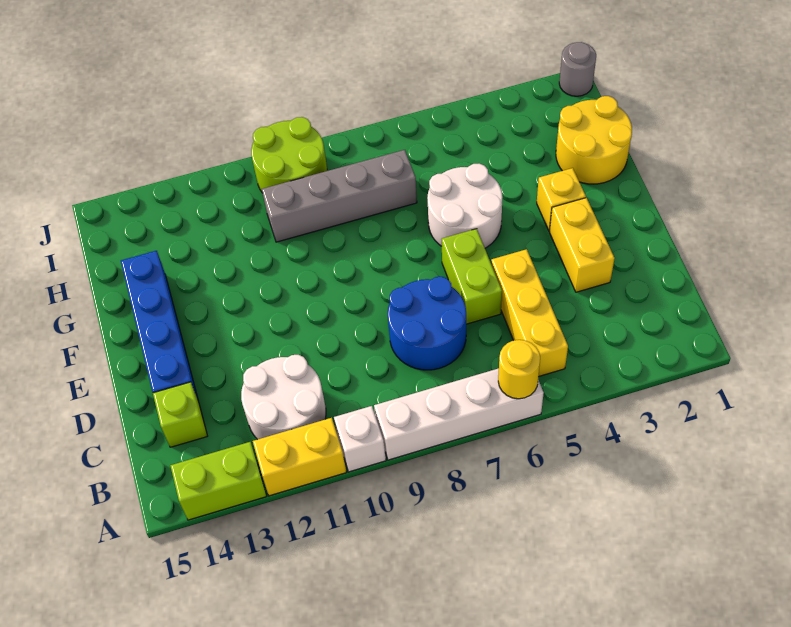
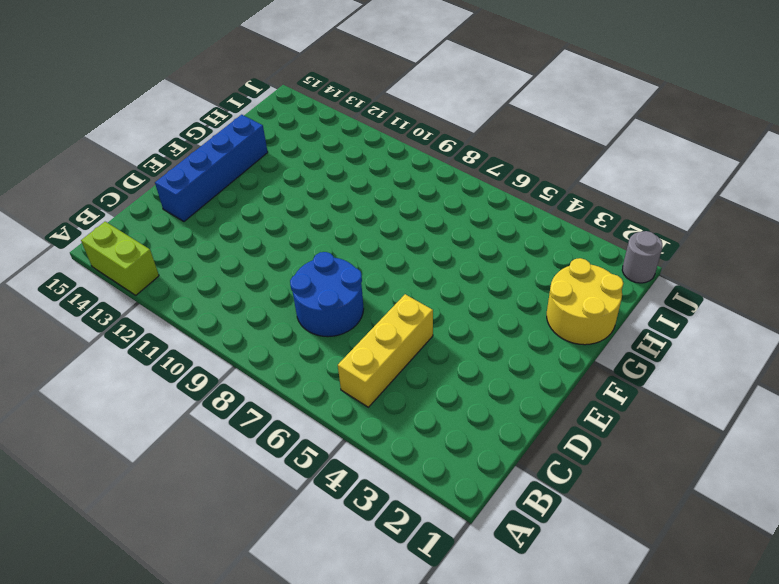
none -> white brick A6:A9 level 1
none -> white brick A10 level 1
none -> yellow brick A11:A12 level 1

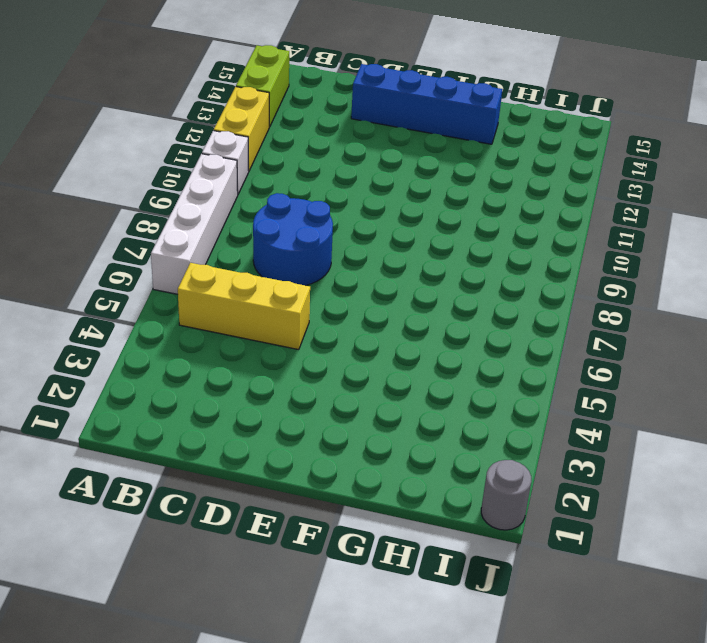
none -> white round brick B11:C12 level 1
none -> lime brick C14 level 1
none -> yellow brick D3:E3 level 1

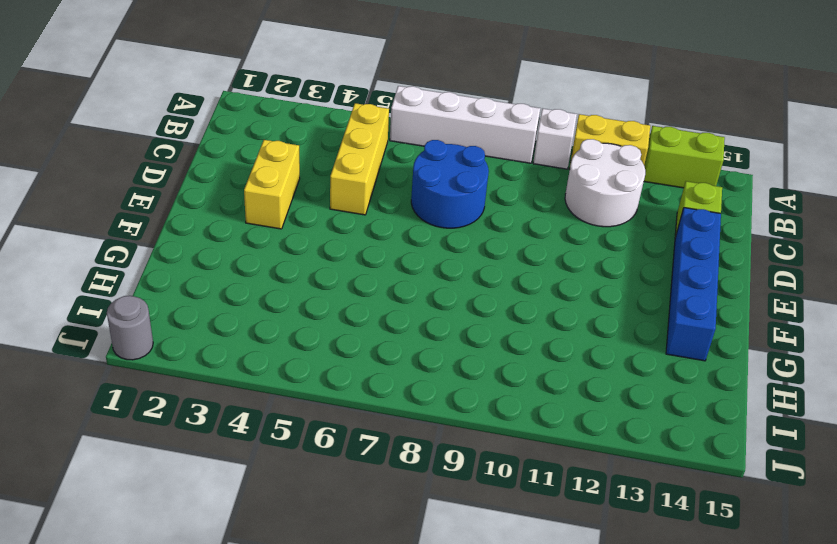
none -> lime brick D6:E6 level 1
none -> yellow brick F3 level 1
none -> white round brick F5:G6 level 1

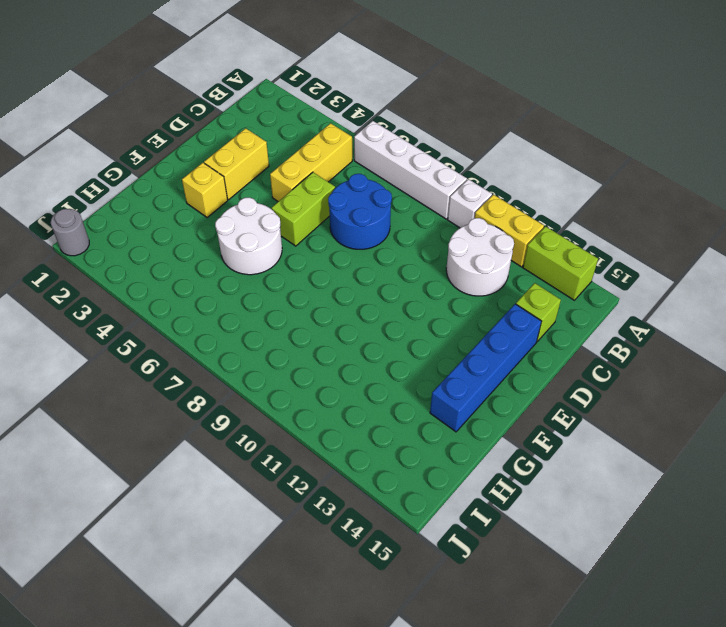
none -> yellow round brick G1:H2 level 1
none -> grey brick H7:H10 level 1
none -> lime round brick I9:J10 level 1

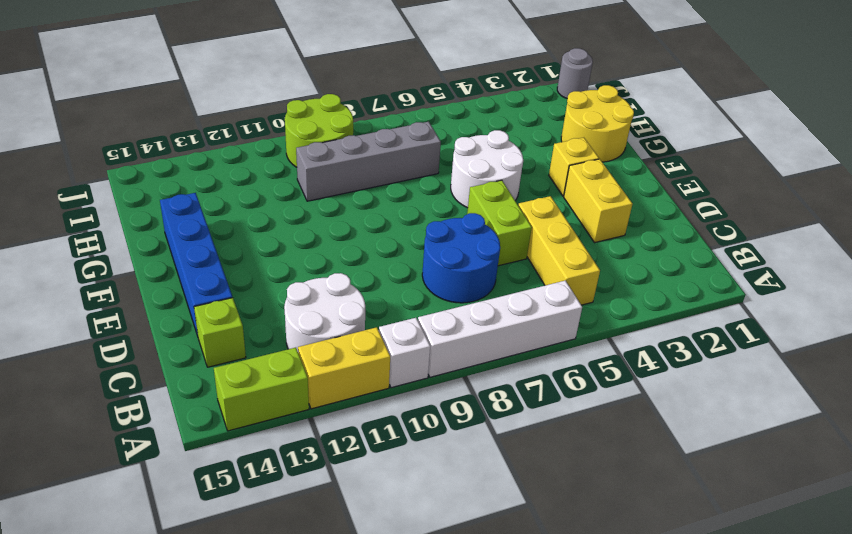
none -> yellow round brick A6 level 2

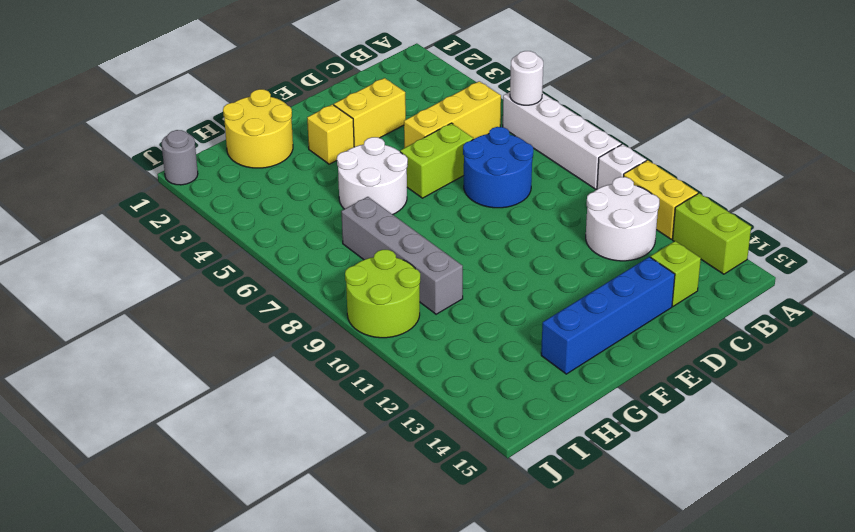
white round brick A6 level 2 -> yellow round brick A6 level 2

